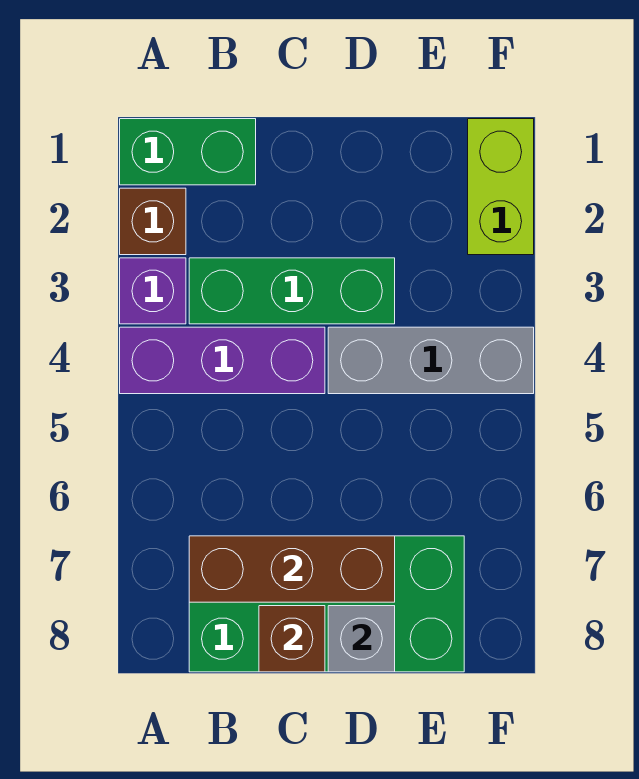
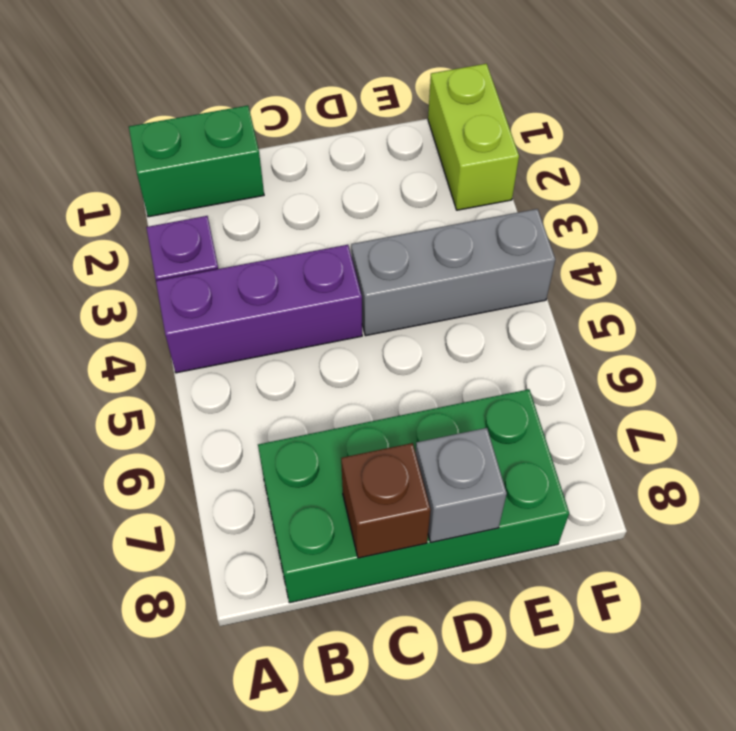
none -> brown brick A2 level 1
none -> green brick B3:D3 level 1

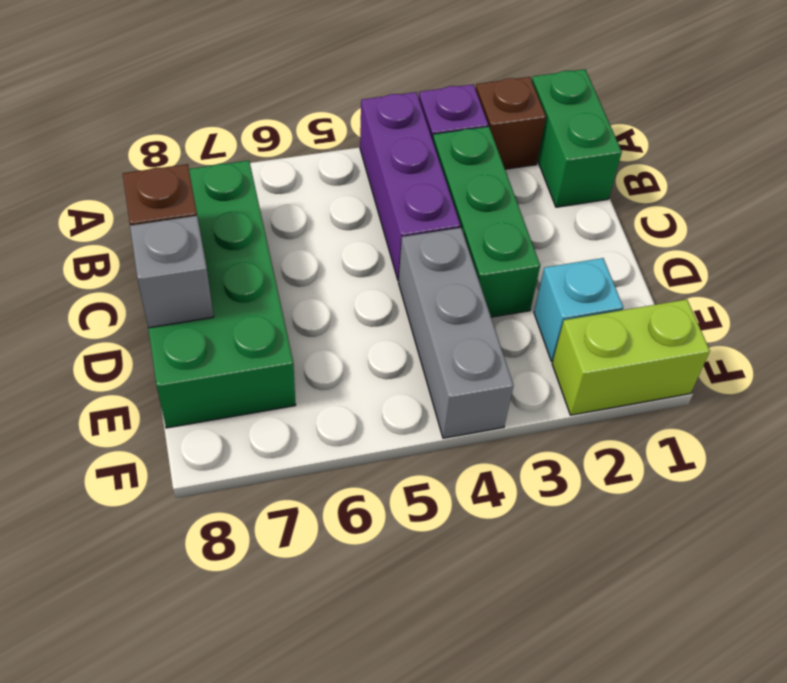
cyan brick E2 level 1 -> none
none -> brown brick B7:D7 level 2

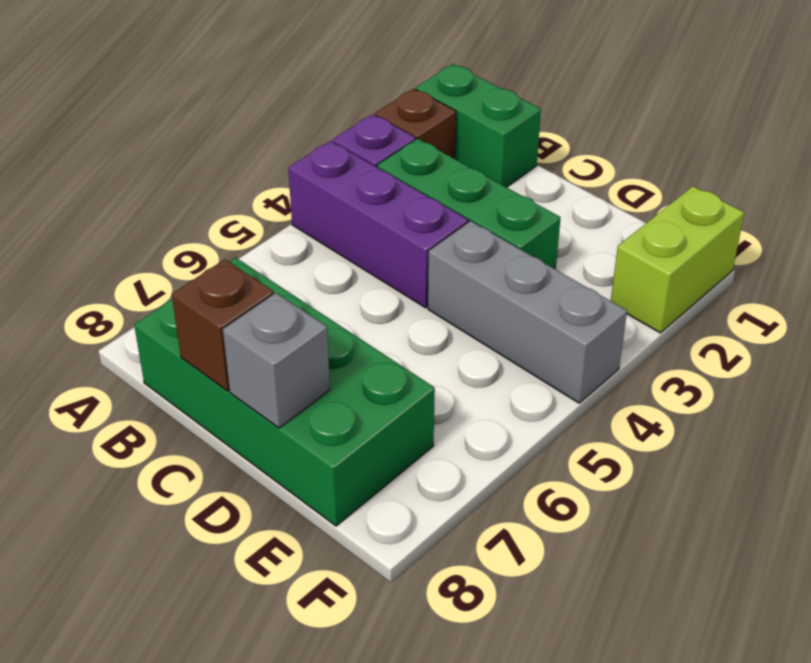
none -> brown brick B7:D7 level 2

